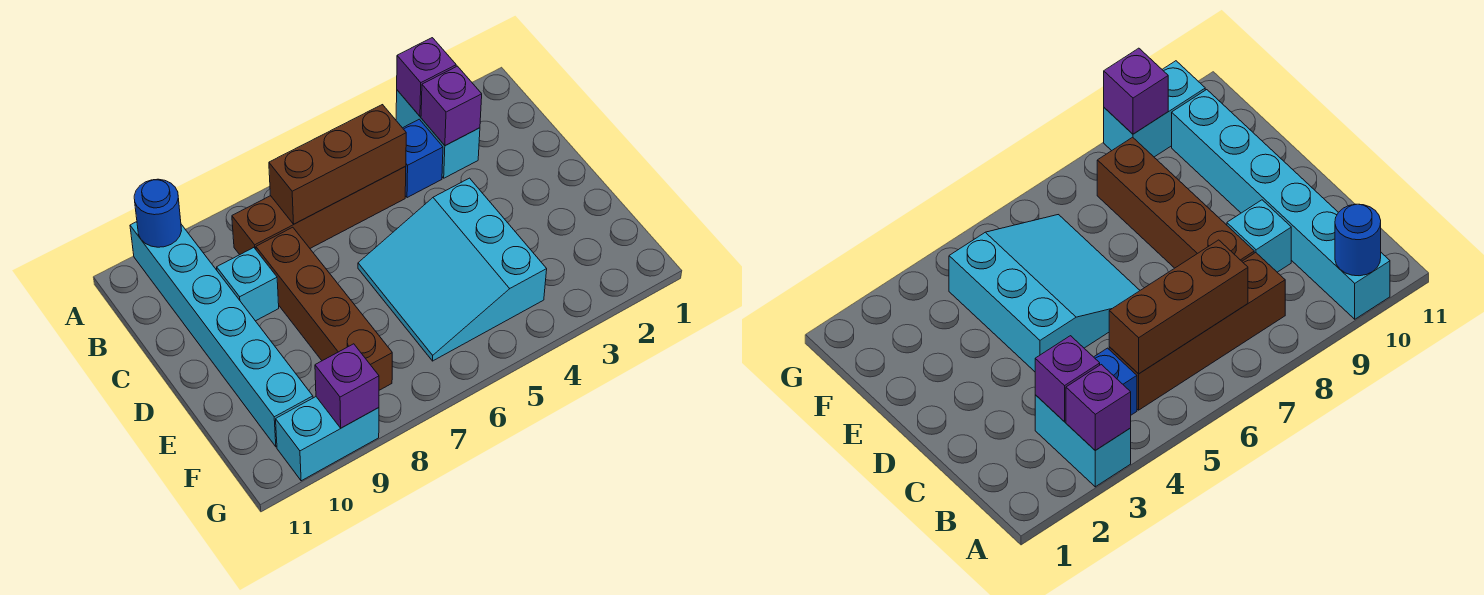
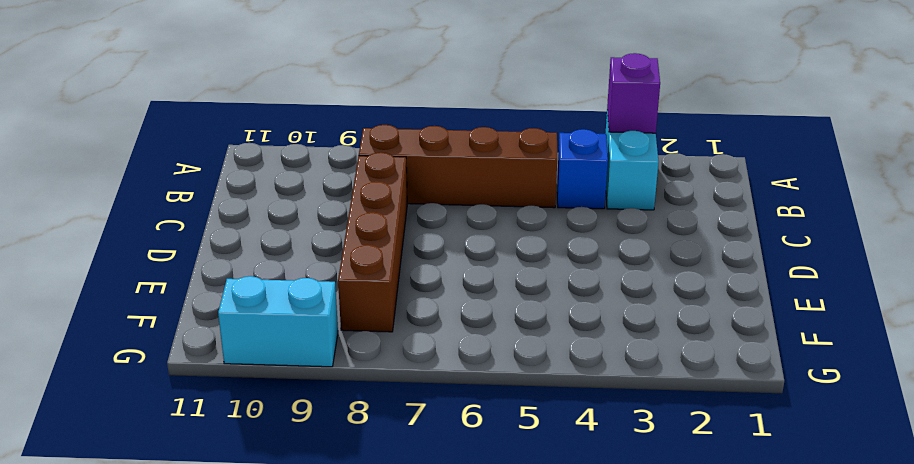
none -> cyan brick A10:F10 level 1
none -> cyan brick C9 level 1
none -> cyan slope D4:F6 level 1 top 4

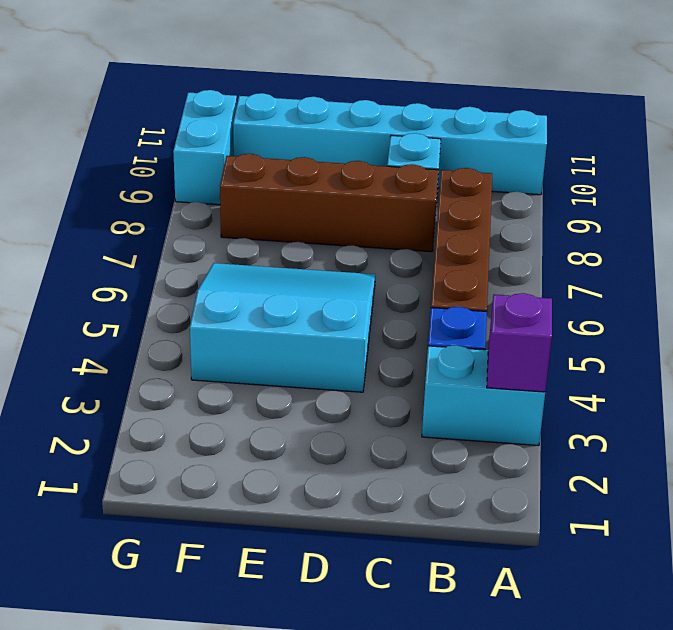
none -> blue round brick A10 level 2
none -> purple brick B3 level 2
none -> brown brick B5:B7 level 2

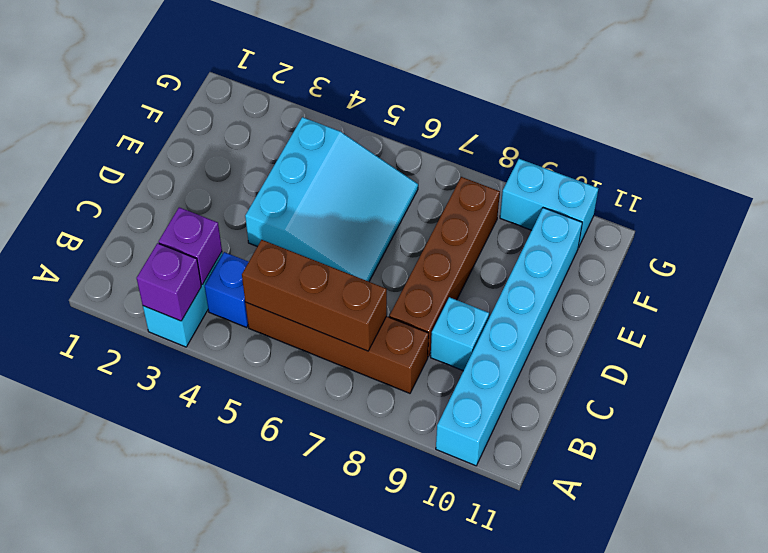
none -> blue round brick A10 level 2
none -> purple brick G9 level 2

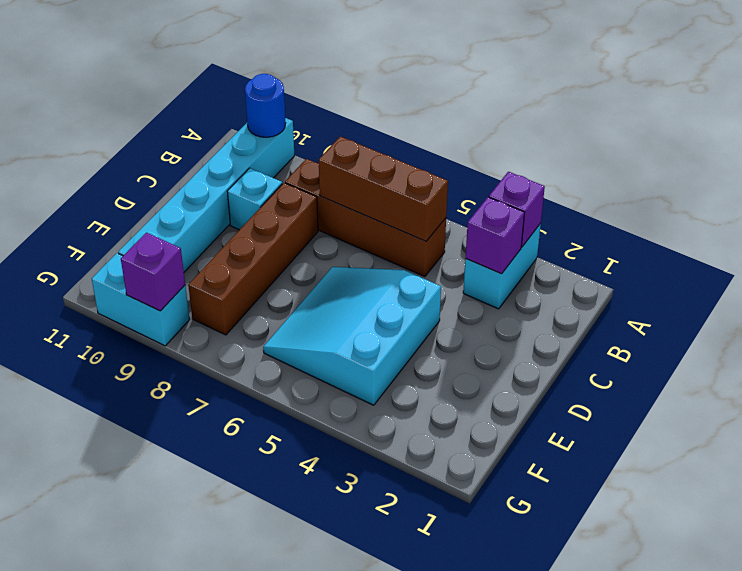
none -> blue brick B4 level 1

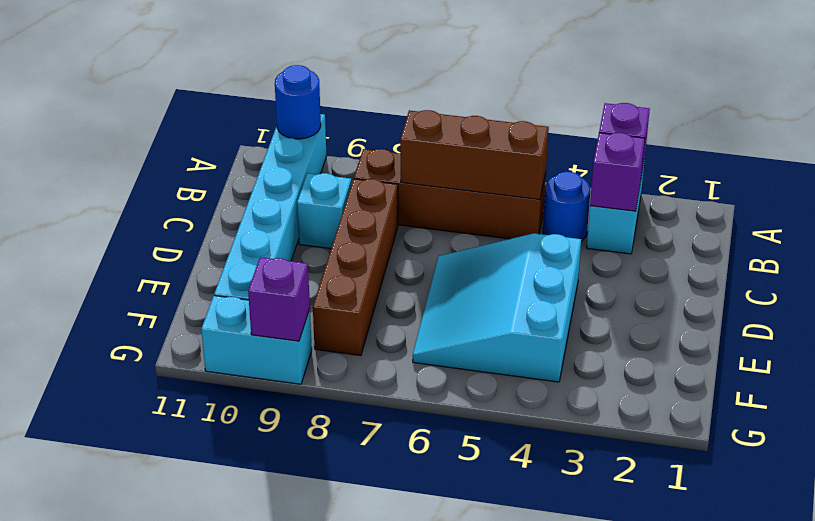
blue round brick B4 level 1 -> blue brick B4 level 1

